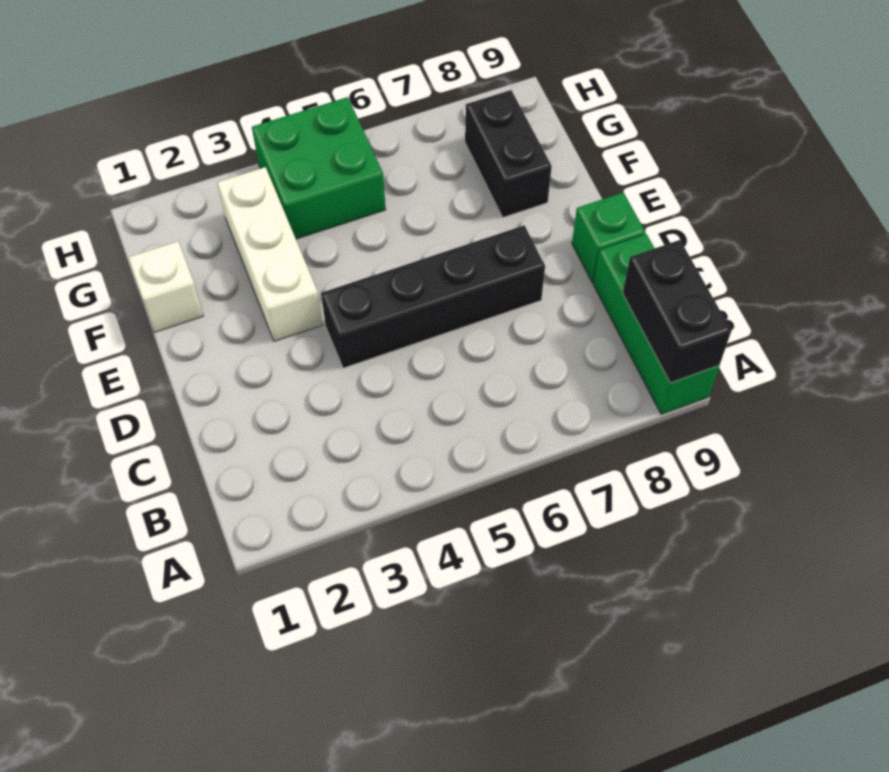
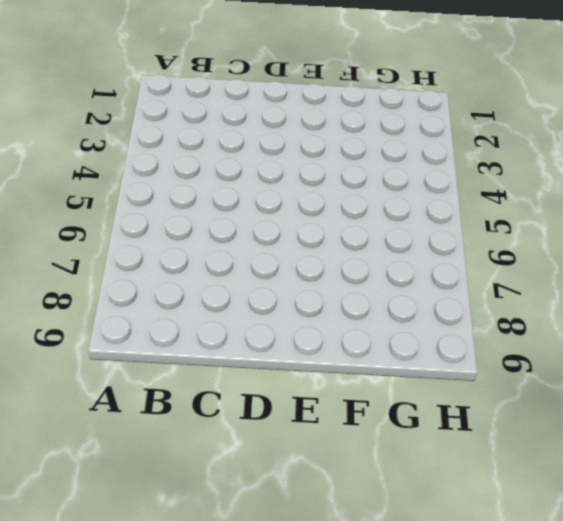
none -> green brick A9:C9 level 1
none -> black brick D4:D7 level 1

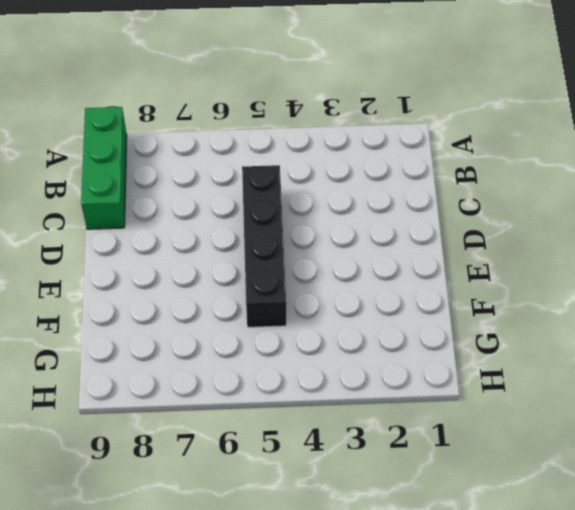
black brick C5:F5 level 1 -> black brick D4:D7 level 1
none -> green brick D9 level 1
none -> white brick E3:G3 level 1

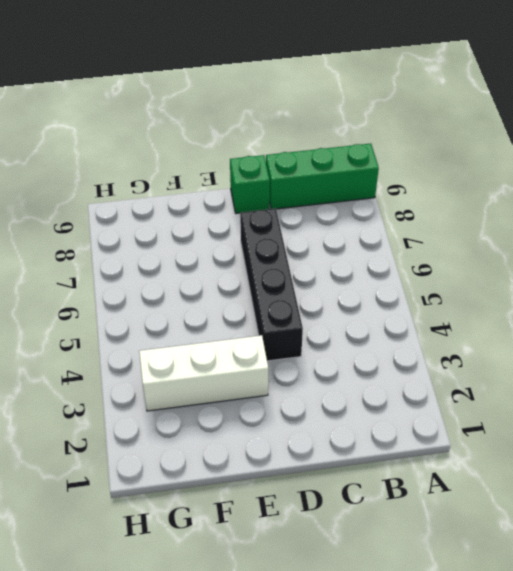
none -> white brick F1 level 1
none -> black brick F8:G8 level 1

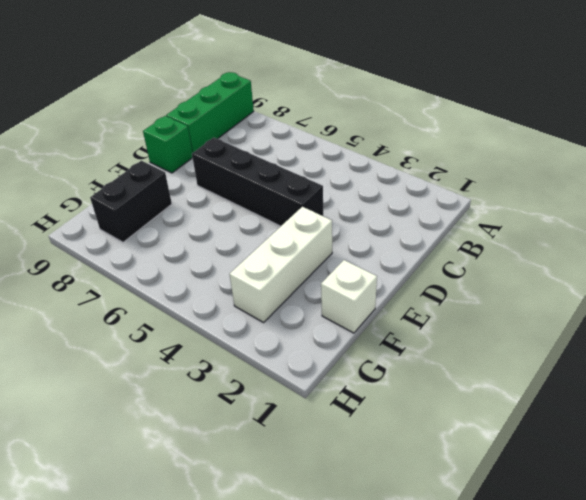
none -> green brick G4:H5 level 1
none -> black brick A9:B9 level 2

